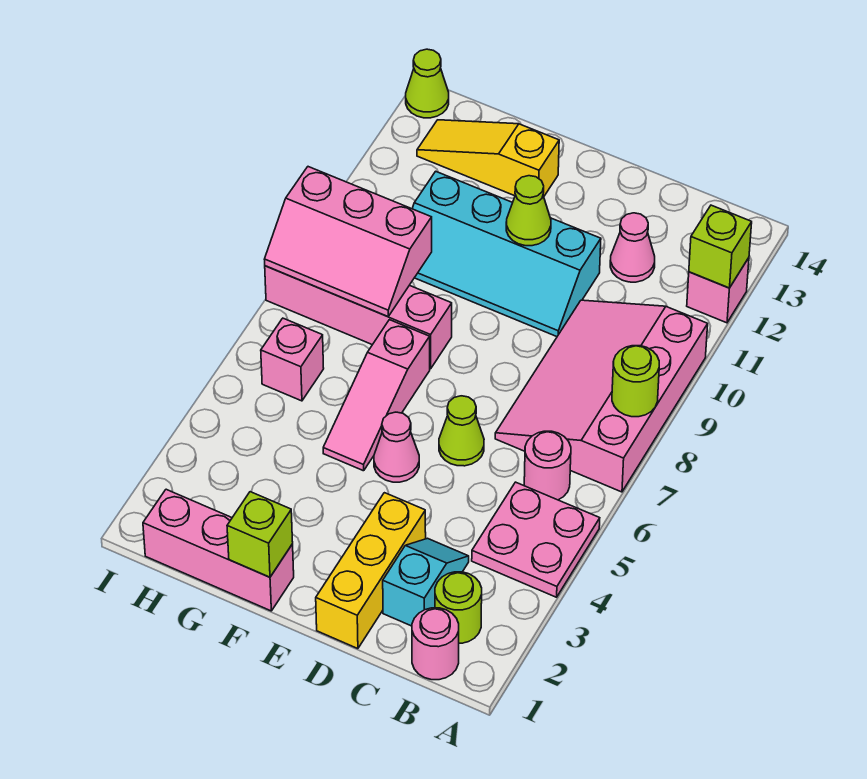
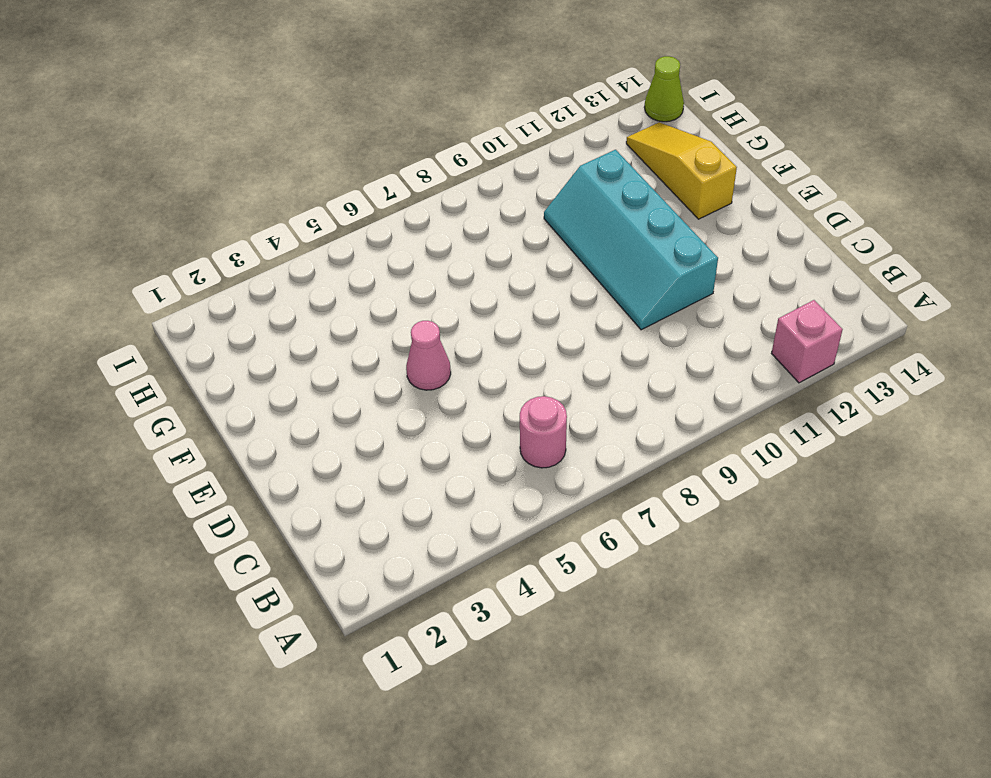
none -> pink plate A4:B5 level 1
none -> pink slope A7:C10 level 1 top A
none -> pink round brick B1 level 1

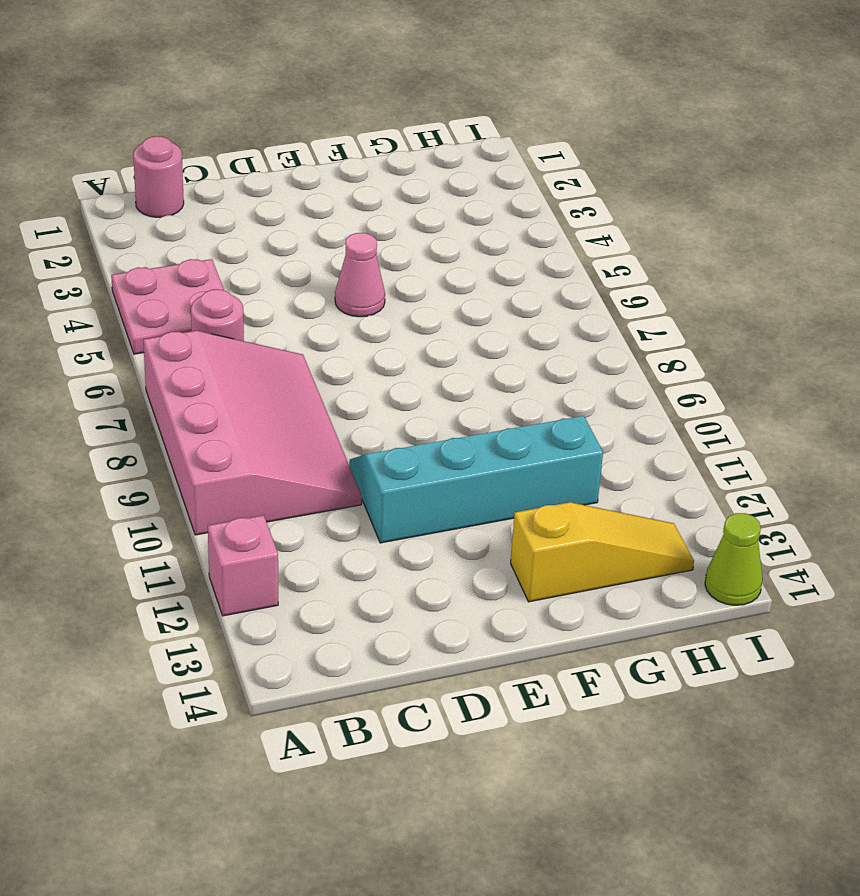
none -> lime round brick B2 level 1
none -> cyan slope C2:C3 level 1 top 2
none -> pink cone C12 level 1

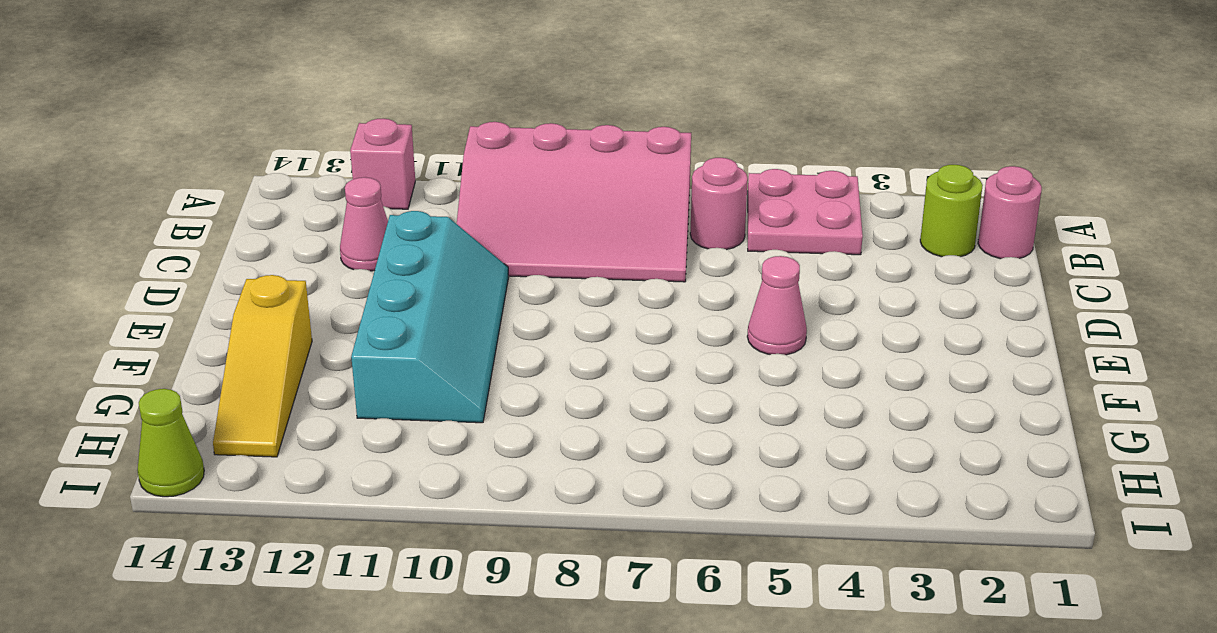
none -> cyan slope C2:C3 level 1 top 2
none -> yellow brick D1:D3 level 1
none -> lime cone D6 level 1

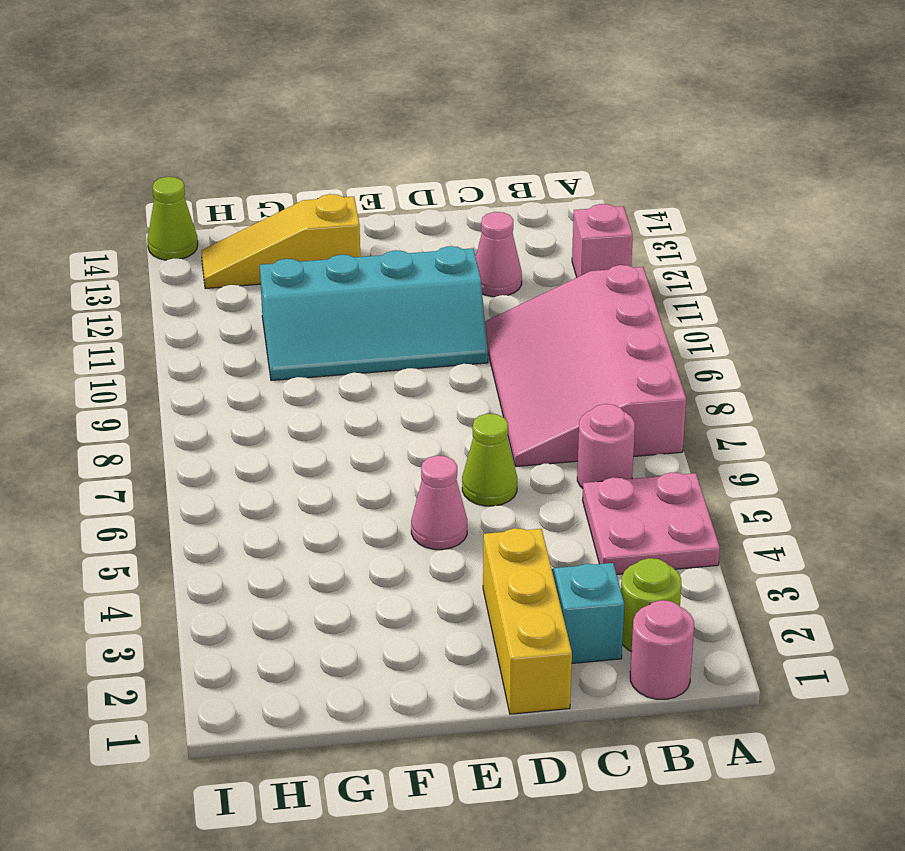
none -> pink brick F1:H1 level 1
none -> pink slope F5:F7 level 1 top 7
none -> pink brick F8:I8 level 1

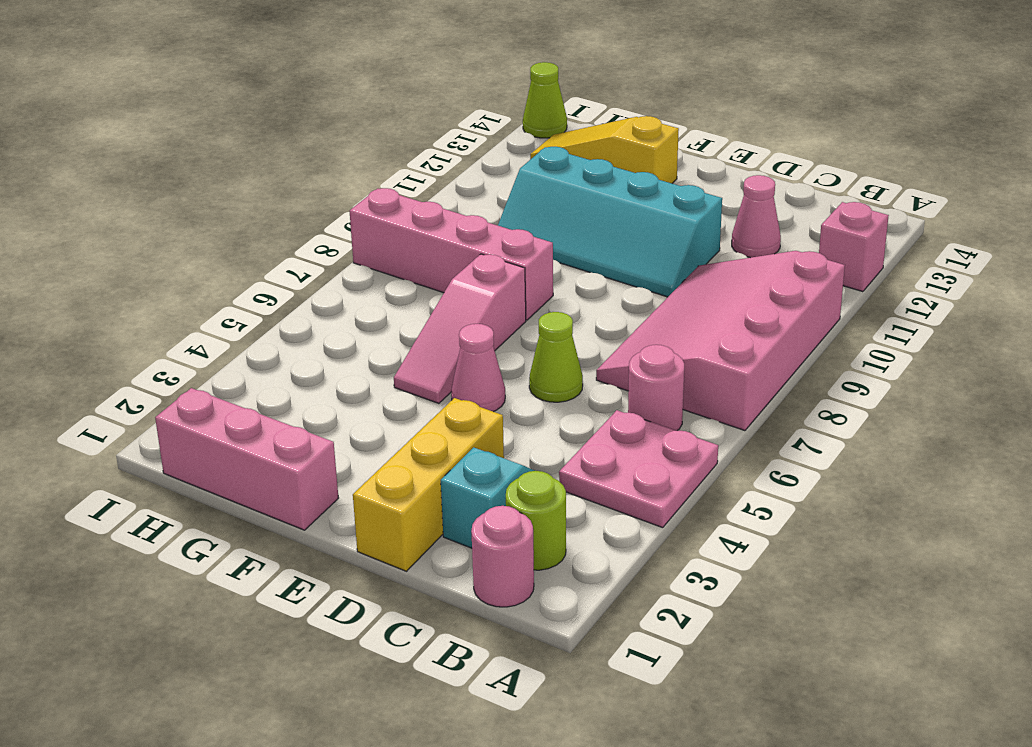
none -> pink brick H6 level 1
none -> lime round brick A8 level 2
none -> lime brick A12 level 2

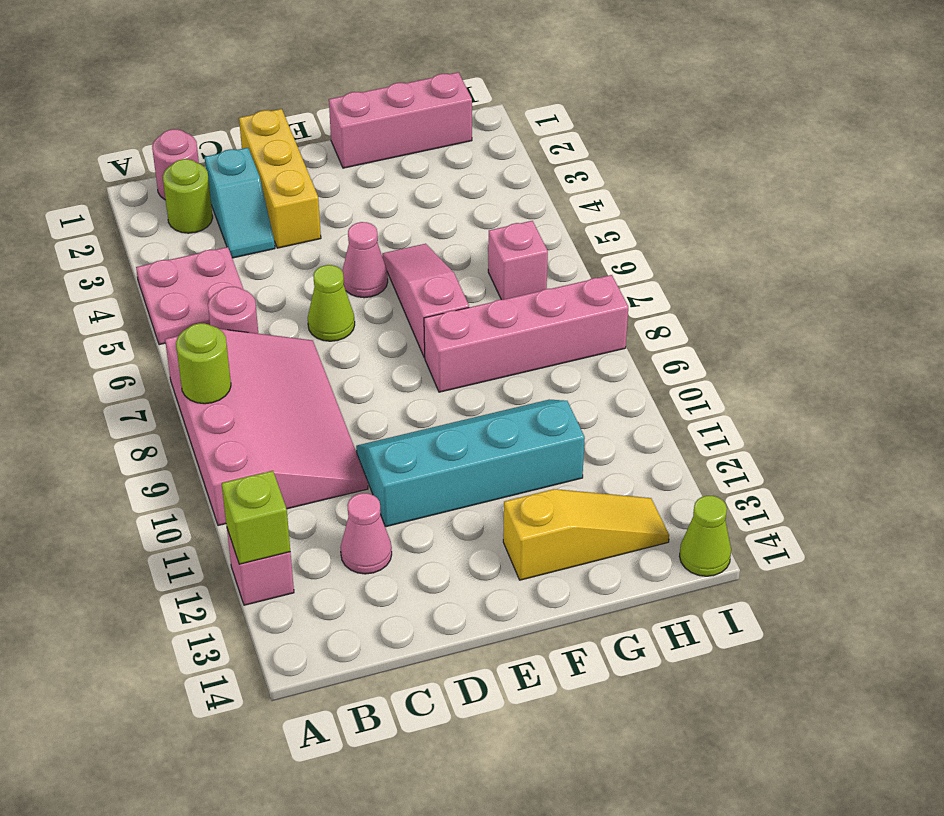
none -> lime cone E11 level 2
none -> lime brick F1 level 2
none -> pink slope G8:I9 level 2 top 9

